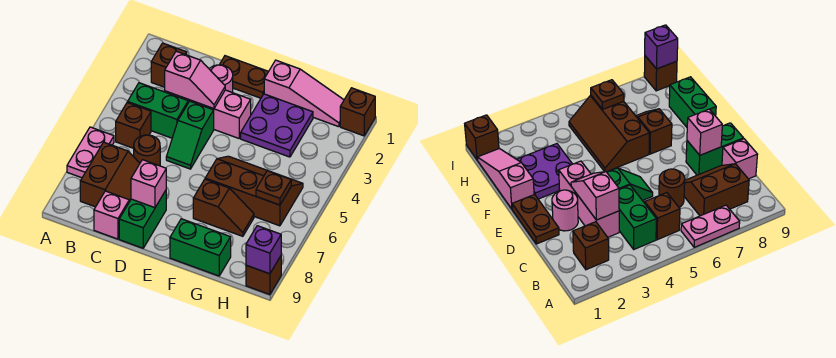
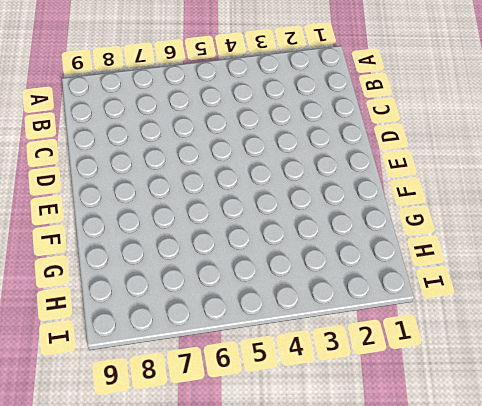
none -> pink plate A6:A7 level 1
none -> brown brick B2 level 1
none -> green brick B4:C4 level 1

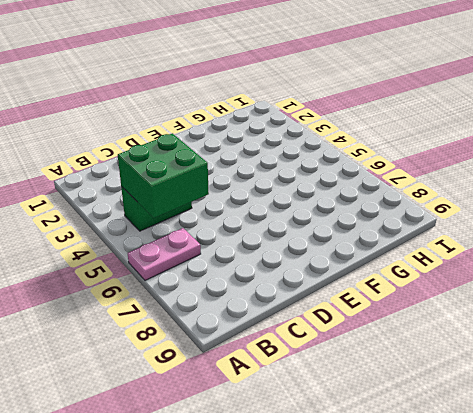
pink plate A6:B6 level 1 -> pink plate A6:A7 level 1
green brick B4:C5 level 2 -> none
none -> brown brick B2 level 1
none -> brown brick B5 level 1
none -> brown slope B7:C8 level 1 top B

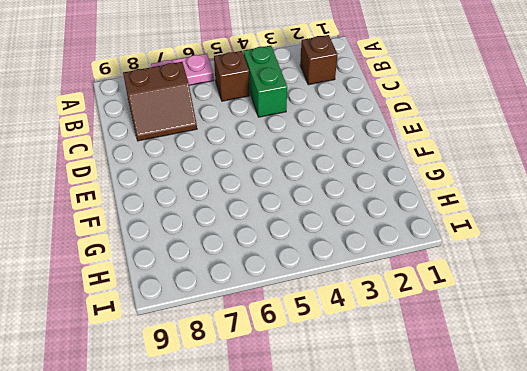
none -> pink brick C3:E3 level 1
none -> brown round brick C6 level 1
none -> pink brick C9 level 1

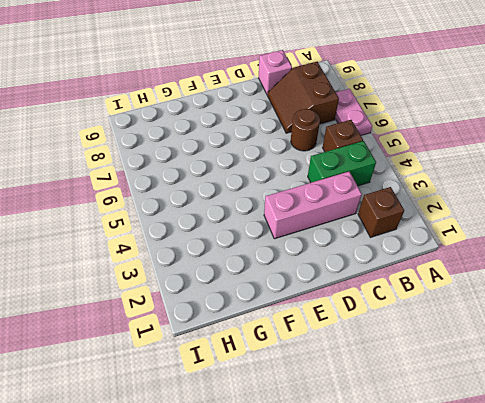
none -> brown plate D1:E1 level 1
none -> pink round brick D2 level 1
none -> green slope D4:D5 level 1 top 4

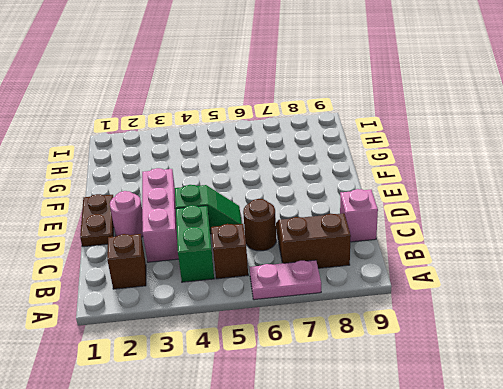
none -> green brick D8:D9 level 1
none -> pink slope F1:H1 level 1 top F
none -> purple plate F2:G3 level 1

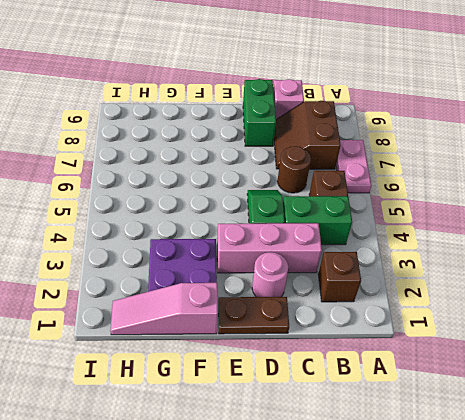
none -> brown slope F5:H6 level 1 top 6
none -> brown slope F7:G7 level 1 top F
none -> green brick F9:G9 level 1

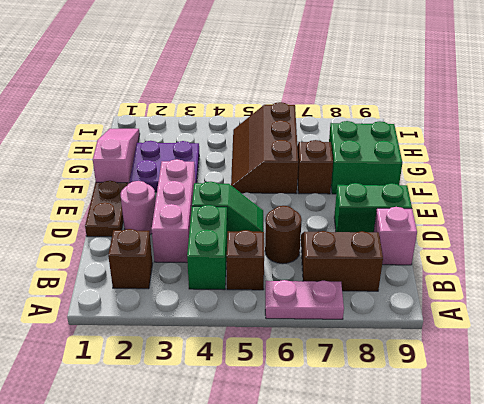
green brick F8:G9 level 1 -> green brick F9:G9 level 1
none -> brown brick I1 level 1
none -> brown brick I9 level 1
none -> pink slope C3:D3 level 2 top C

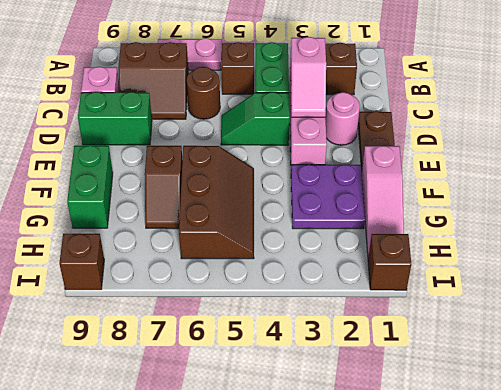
none -> pink brick D8 level 2
none -> brown plate H6 level 2
none -> purple brick I9 level 2

